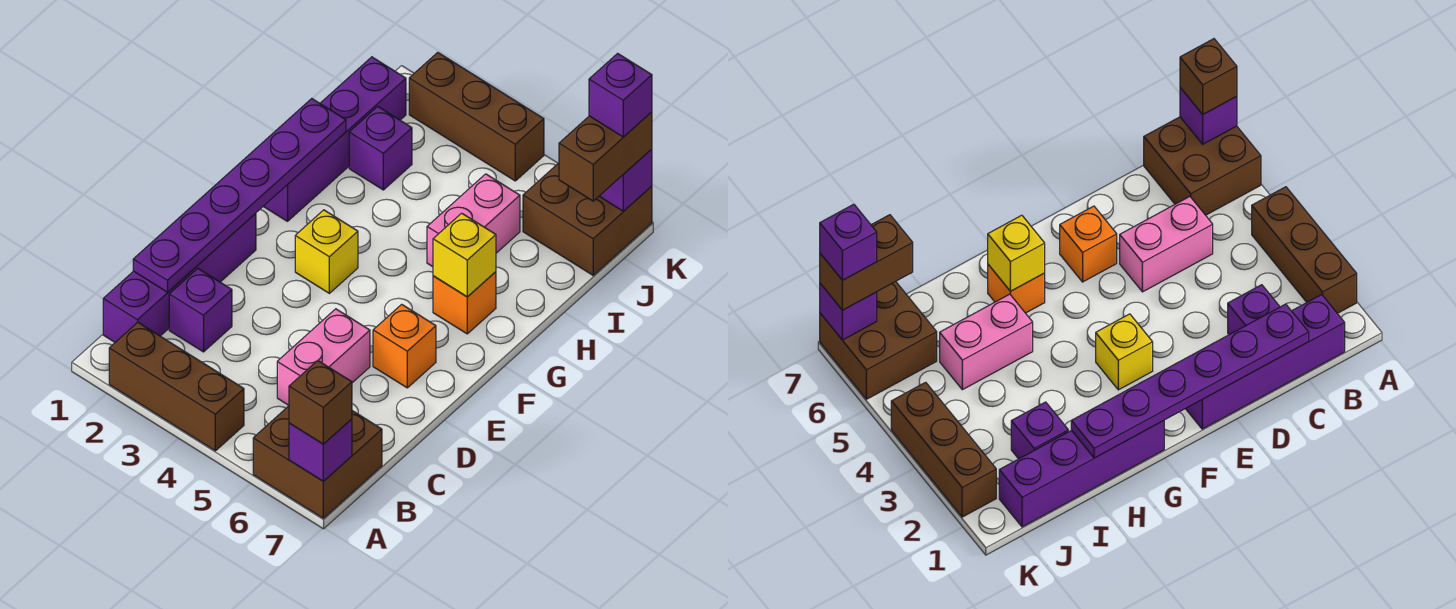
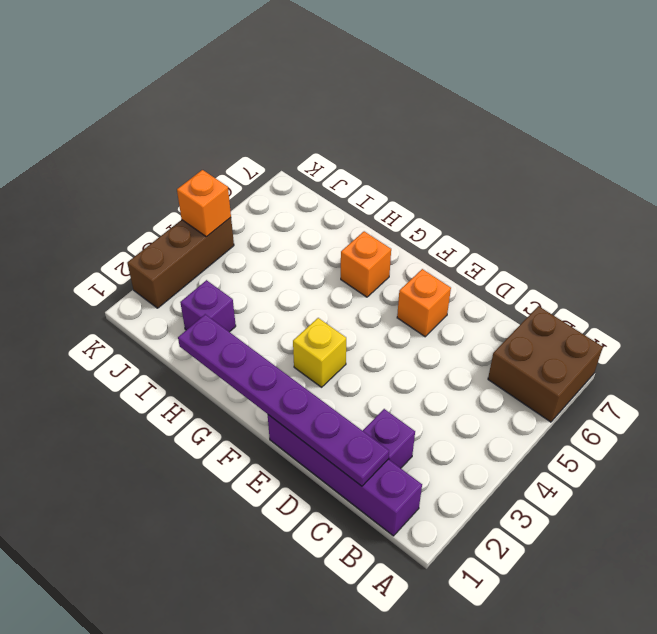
orange brick K4 level 2 -> none
none -> brown brick A2:A4 level 1
none -> pink brick C5:D5 level 1
none -> purple brick G1:J1 level 1

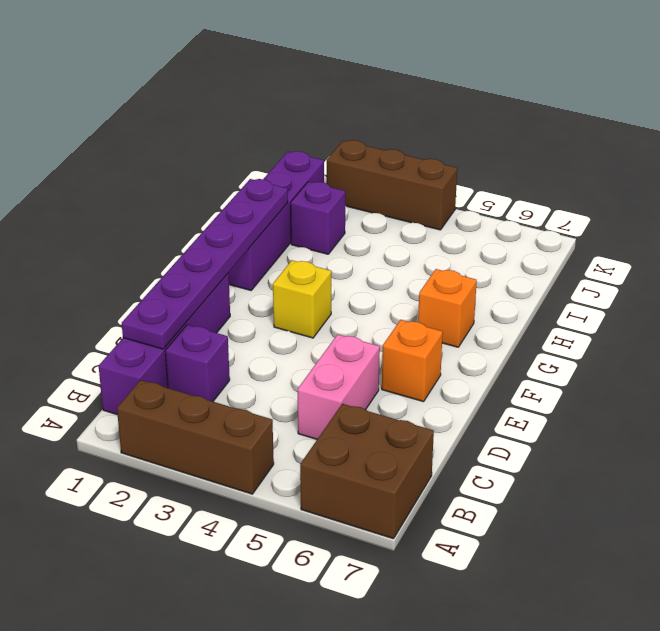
none -> pink brick H5:I5 level 1
none -> brown brick J6:K7 level 1
none -> purple brick A7 level 2

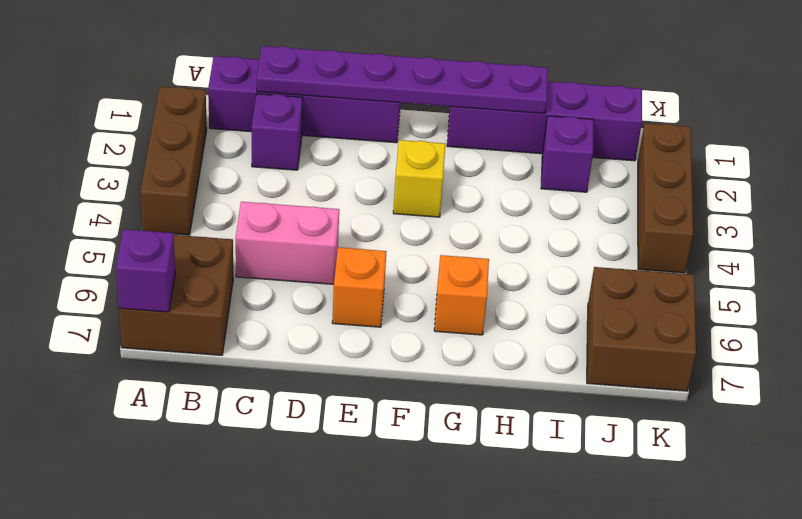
none -> pink brick H5:I5 level 1
none -> yellow brick G6 level 2
none -> purple brick K7 level 2

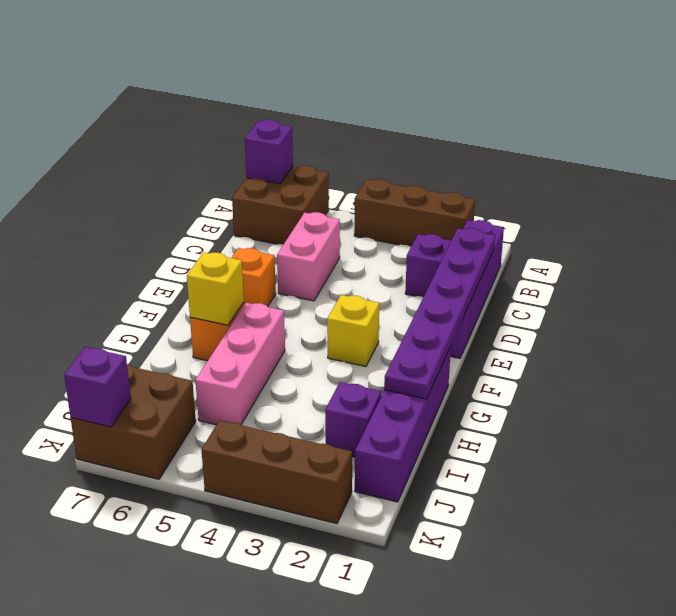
pink brick G5:I5 level 1 -> pink brick H5:I5 level 1
none -> brown brick A7 level 3
none -> brown brick J7:K7 level 3
none -> purple brick K7 level 4

